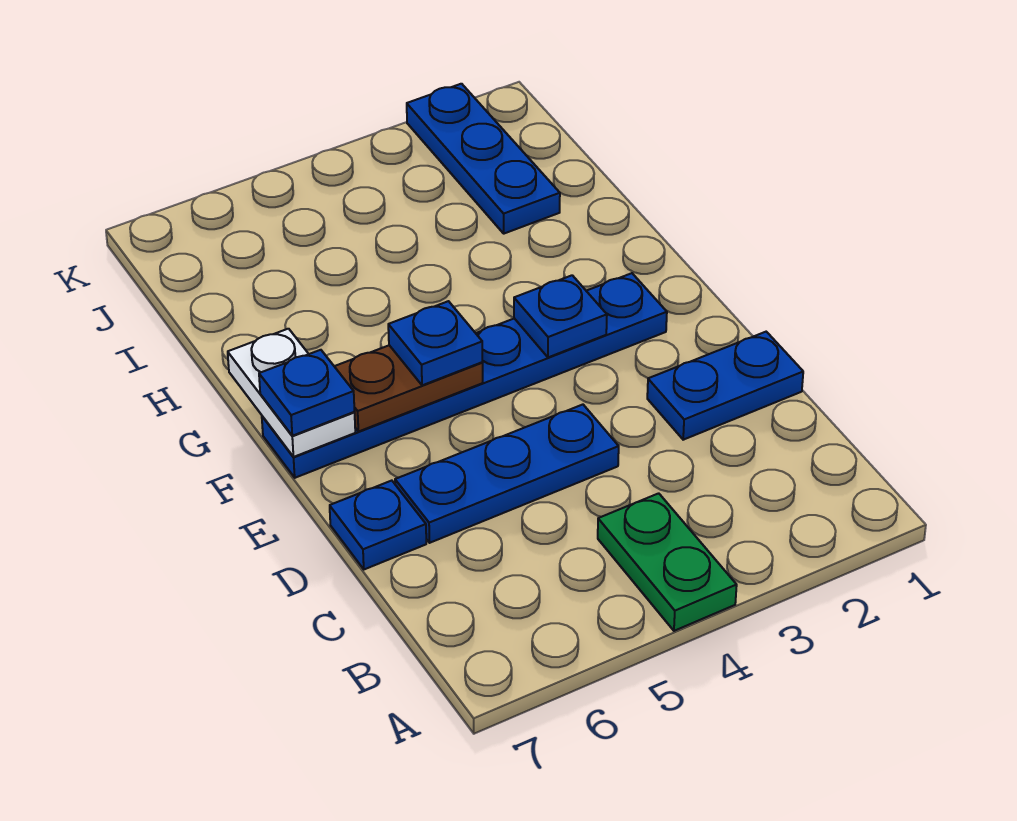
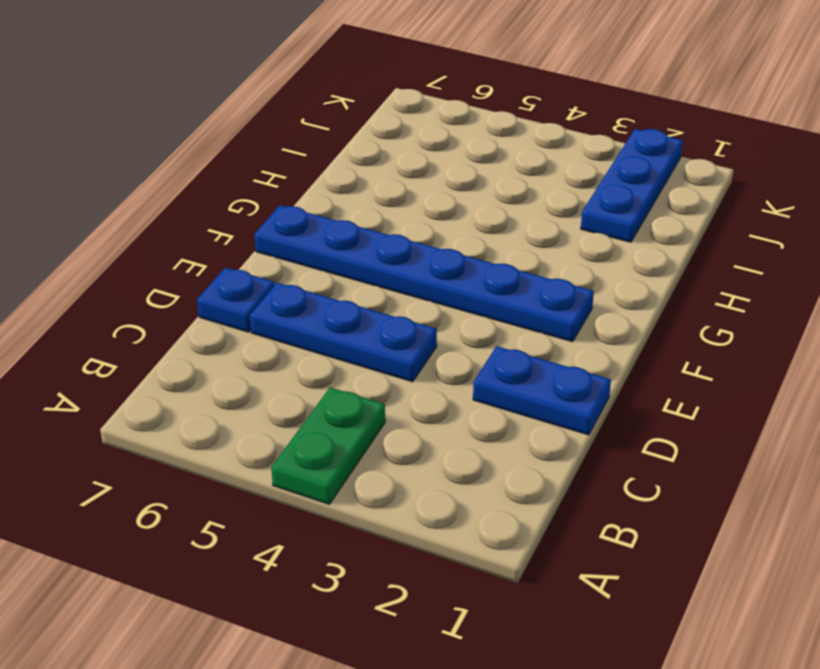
none -> blue plate F3 level 2
none -> brown plate F5:F6 level 2

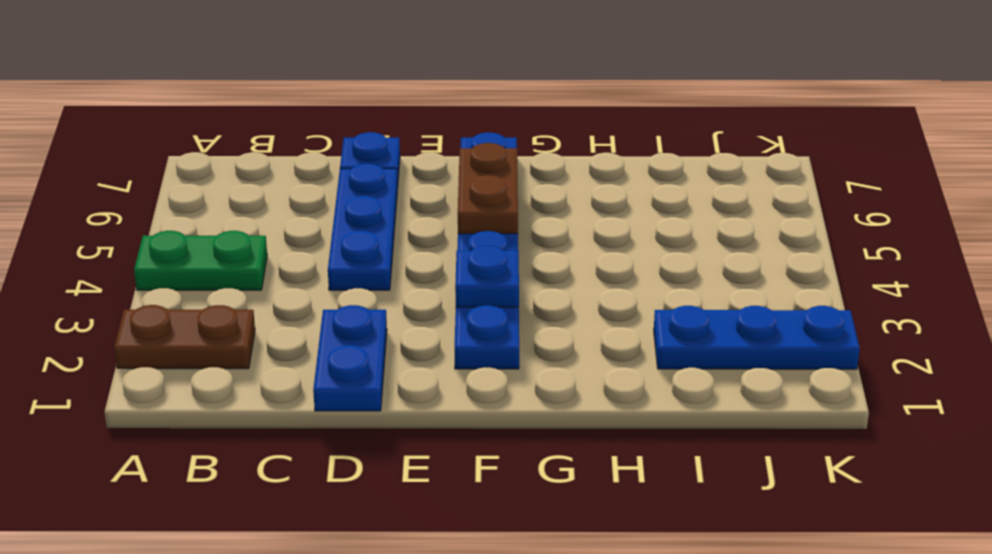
brown plate A2:B2 level 1 -> none
none -> white plate F7:G7 level 2
none -> blue plate F5 level 3

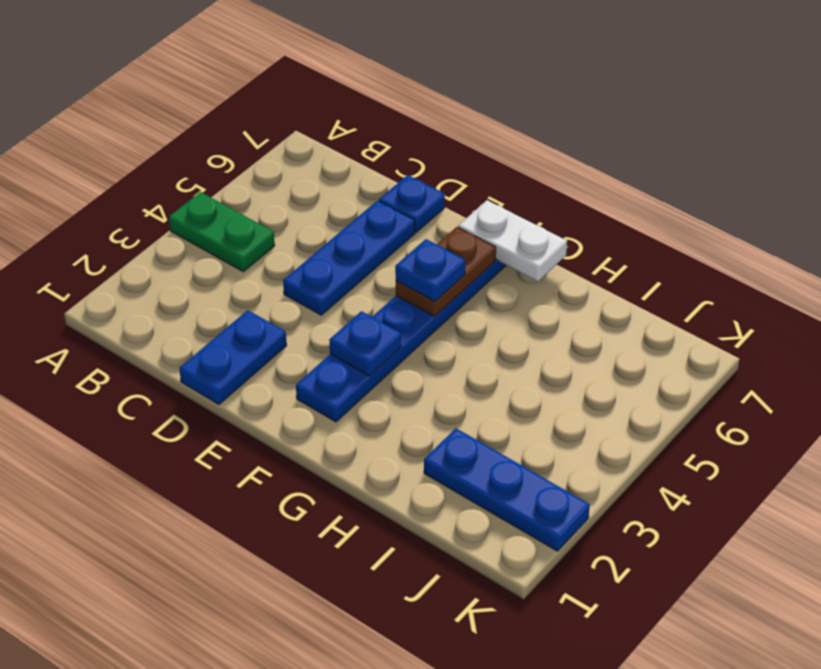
none -> blue plate F7 level 3

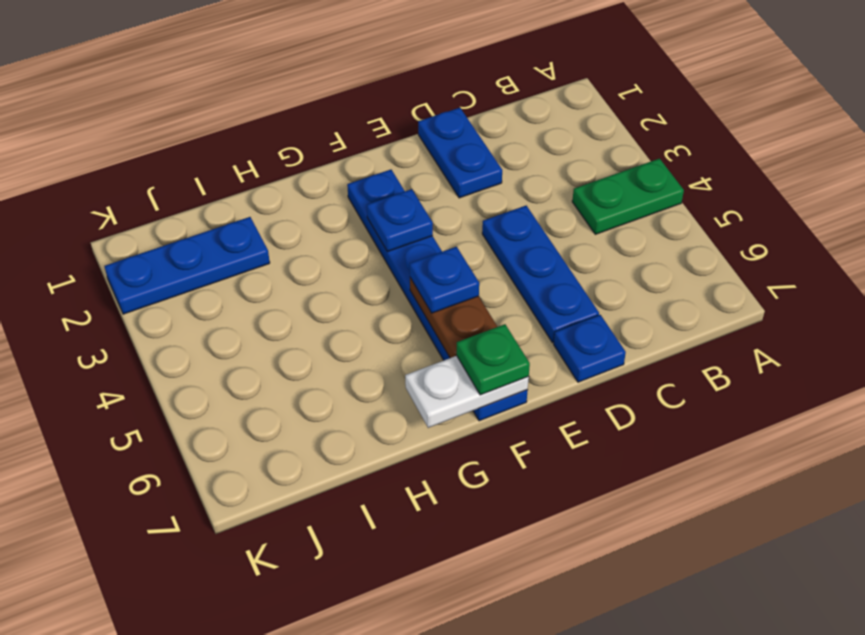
green plate F7 level 3 -> blue plate F7 level 3

